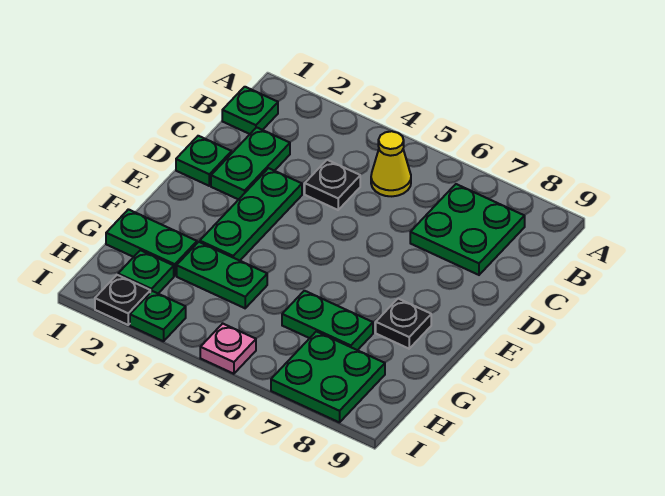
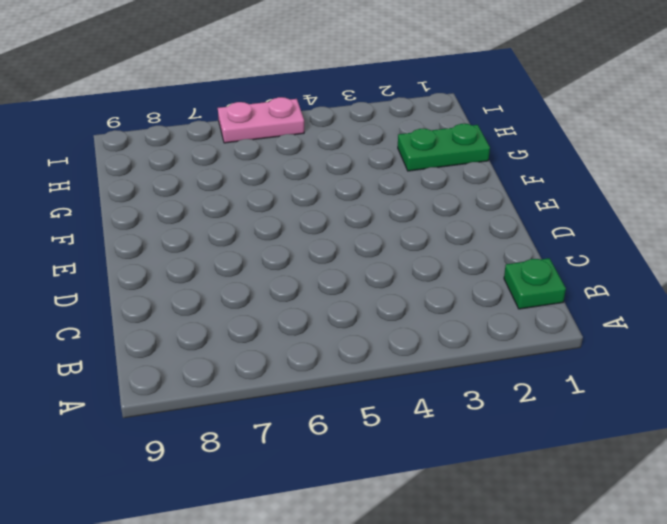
pink plate I5:I6 level 1 -> pink plate I5 level 1
none -> yellow cone B5 level 1
none -> green plate B7:C8 level 1
none -> green plate C2:D2 level 1

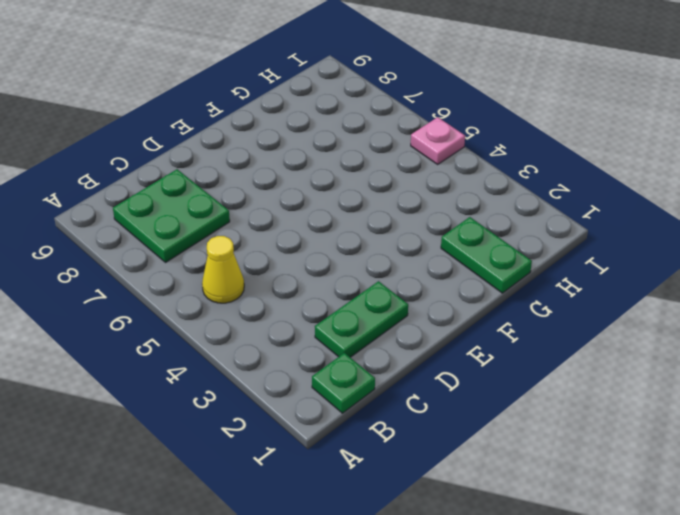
none -> black plate C4 level 1
none -> green plate D1 level 1
none -> green plate D3:F3 level 1

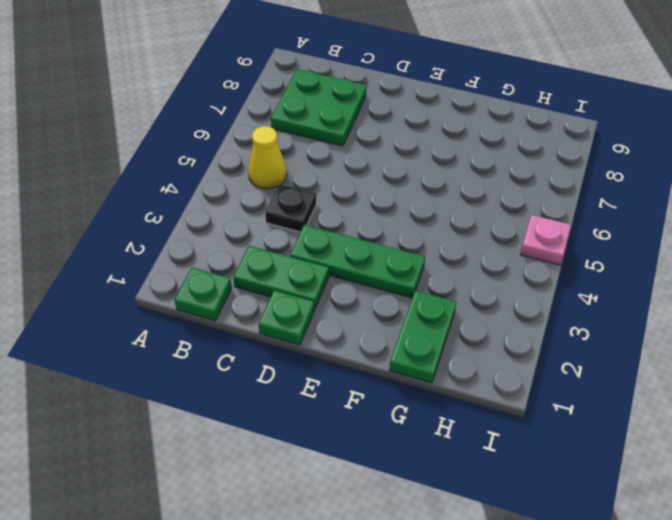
none -> black plate F8 level 1
none -> green plate G3:G4 level 1
none -> green plate G6:G7 level 1

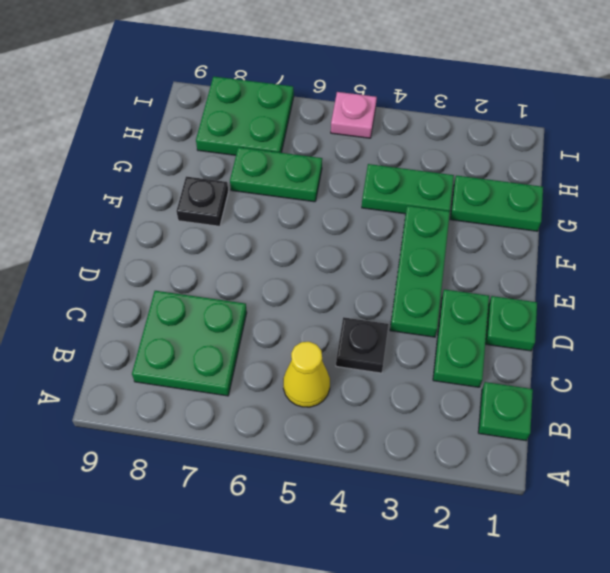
none -> green plate H2 level 1
none -> black plate I2 level 1
none -> green plate I3 level 1

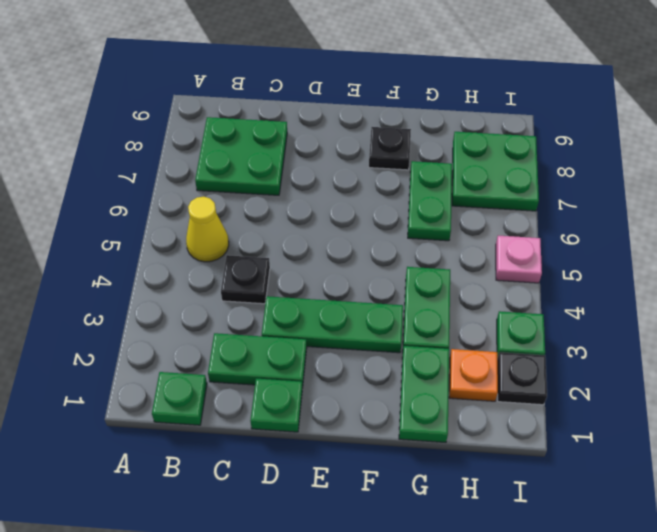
orange plate H2 level 1 -> green plate H2 level 1

